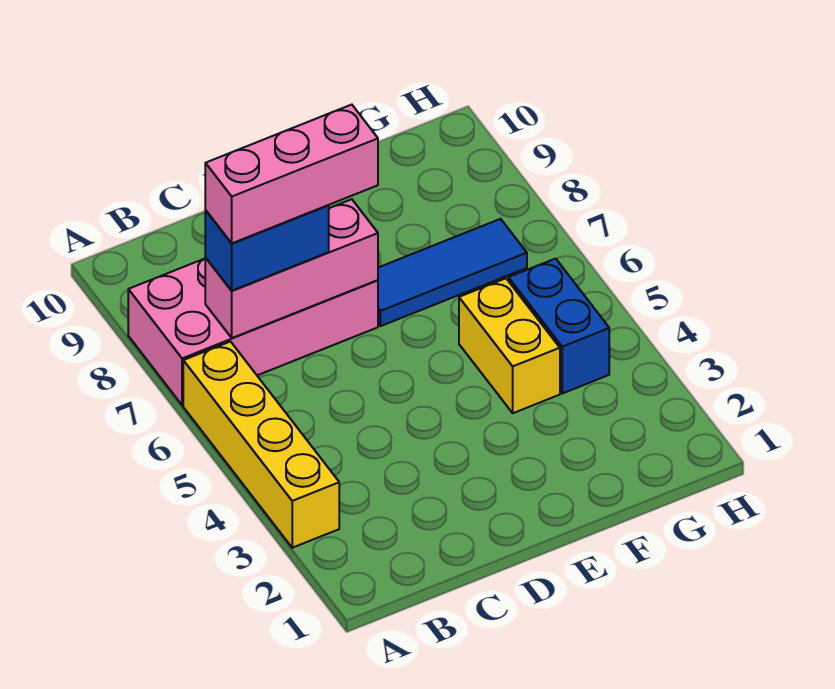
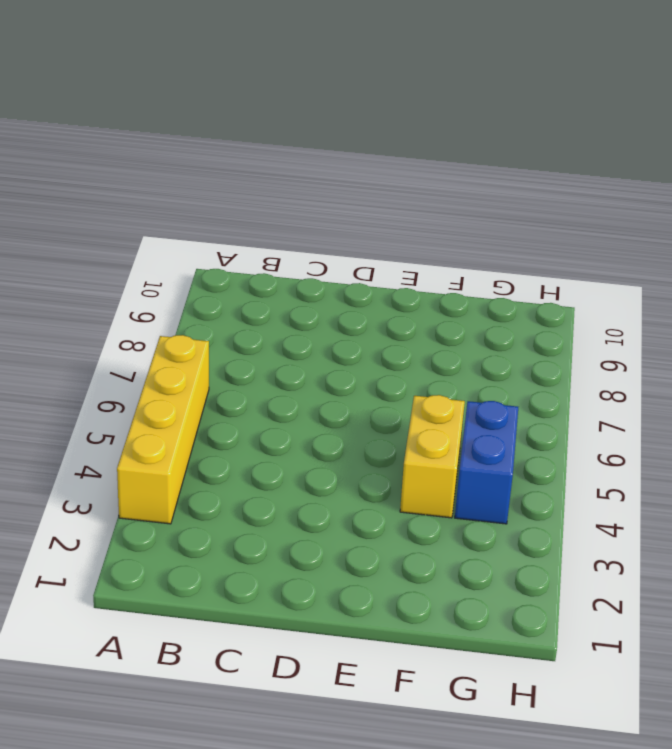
none -> pink brick A7:D8 level 1
none -> blue tile E7:G7 level 1

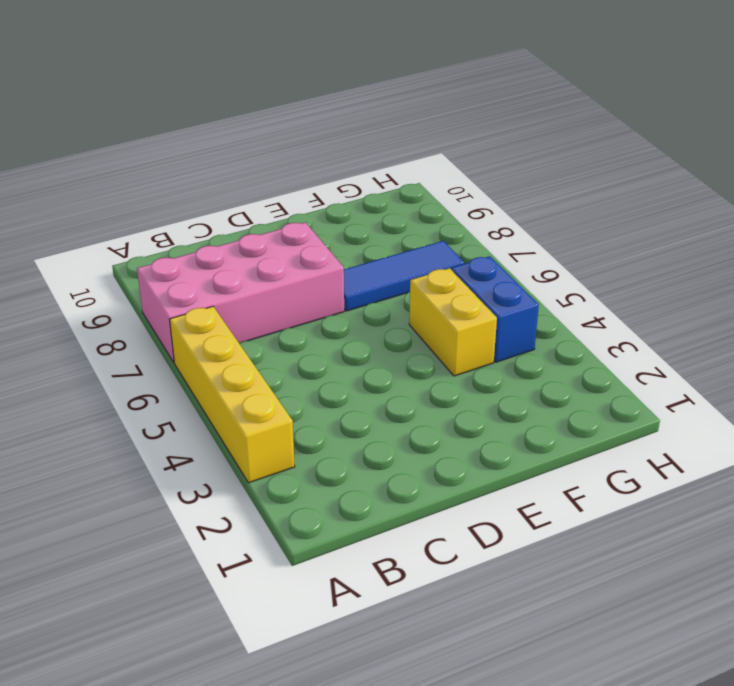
none -> pink brick B7:D7 level 2
none -> blue brick B7:C7 level 3

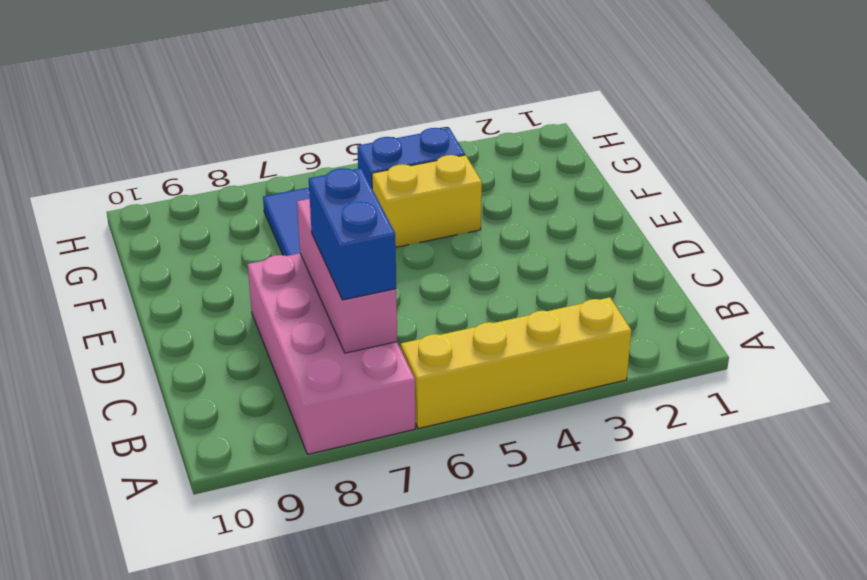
none -> pink brick B7:D7 level 4

